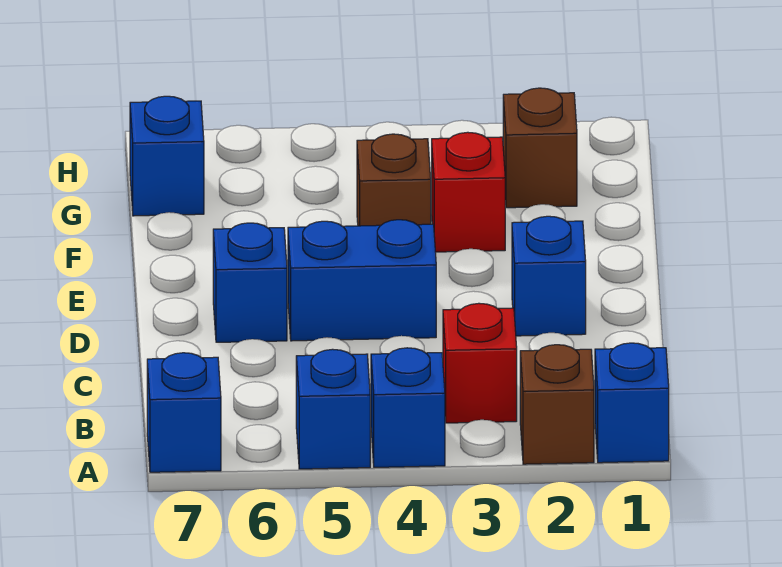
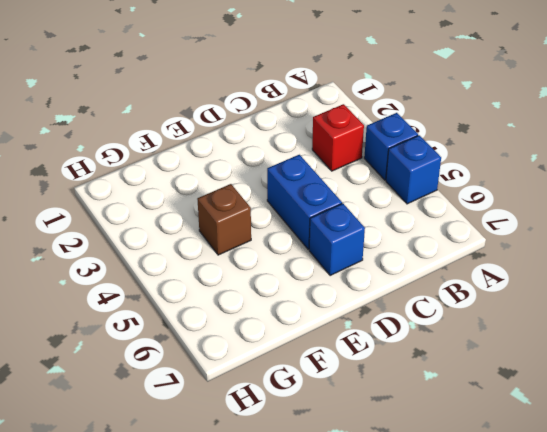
none -> blue brick A1 level 1
none -> brown brick A2 level 1
none -> blue brick A7 level 1

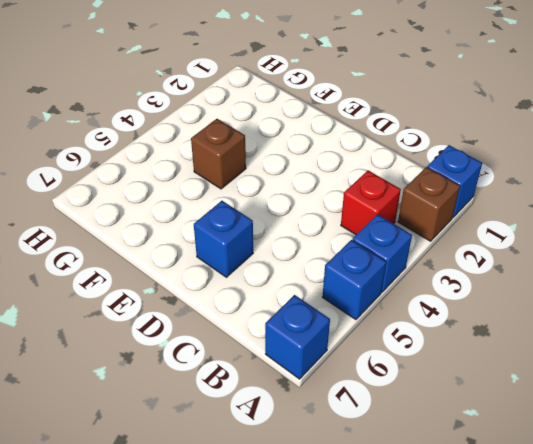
none -> blue brick D2 level 1
none -> blue brick D4:D5 level 1
none -> red brick F3 level 1

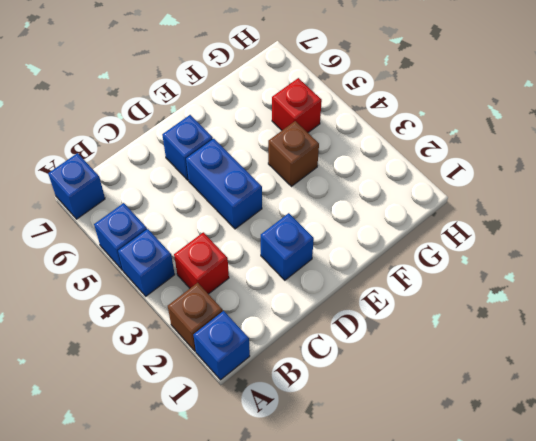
red brick G5 level 1 -> red brick F3 level 1
none -> brown brick G2 level 1
none -> blue brick G7 level 1

